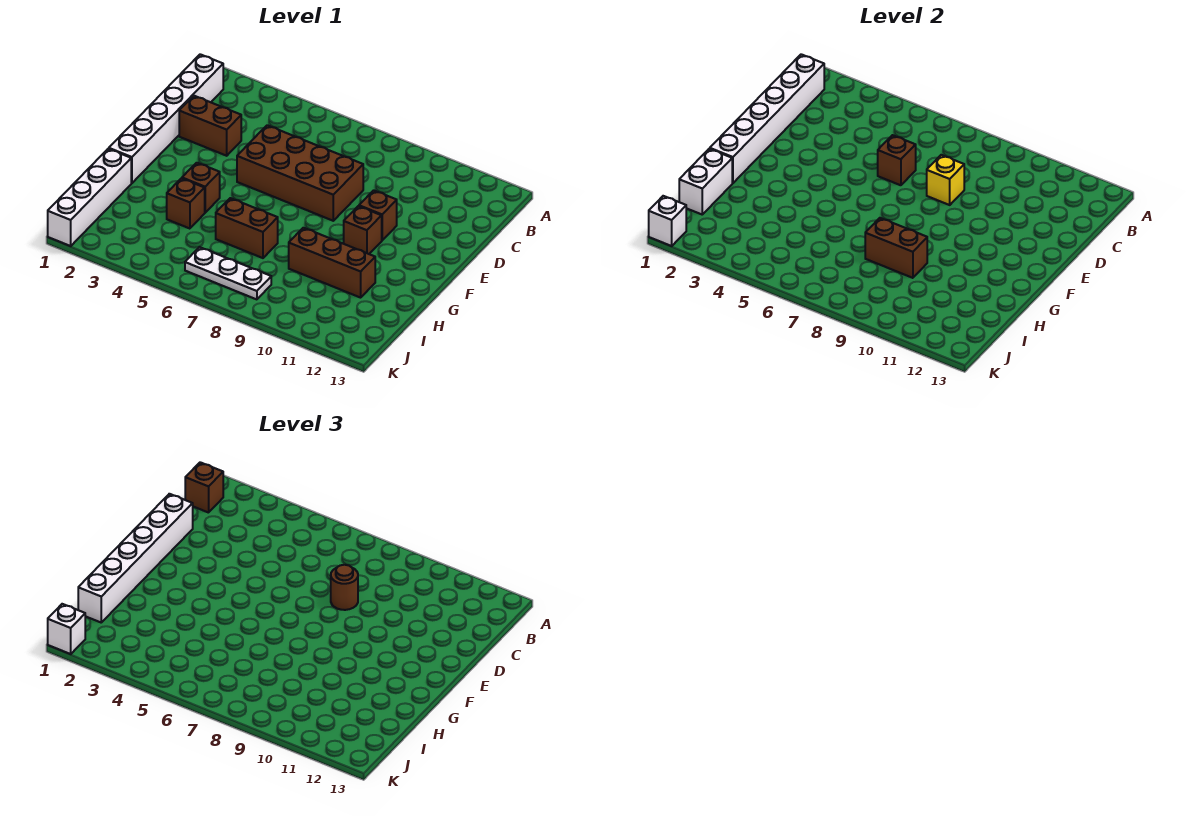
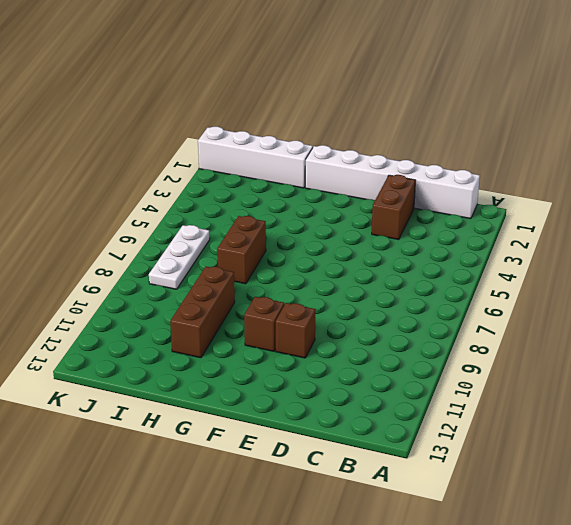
none -> brown brick D5:E8 level 1
none -> brown brick G4 level 1
none -> brown brick H4 level 1

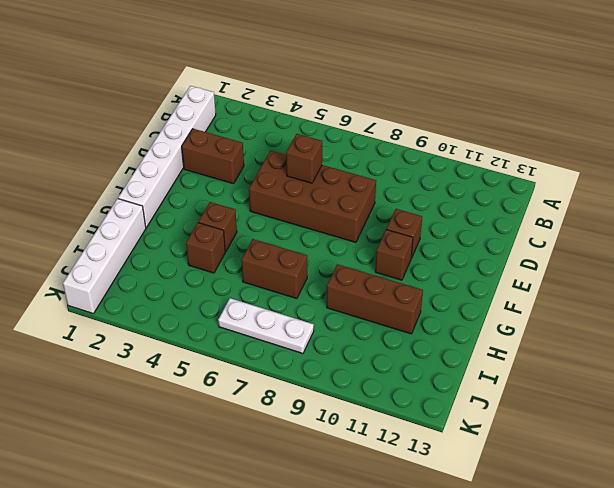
none -> white brick B1:G1 level 2
none -> yellow brick D8 level 2
none -> white brick H1:I1 level 2

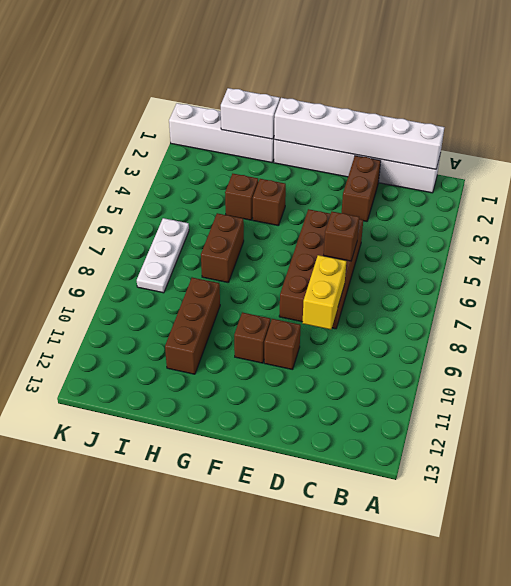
yellow brick D8:D9 level 2 -> yellow brick D8 level 2
none -> brown brick H8:H9 level 2
none -> white brick K1 level 2
none -> brown brick B1 level 3

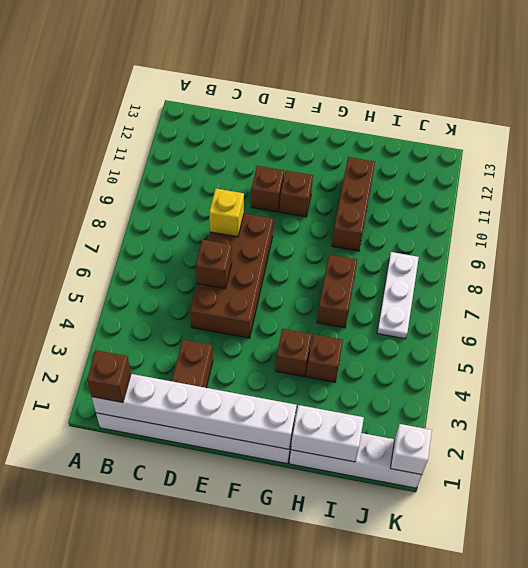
none -> brown brick H8:H9 level 2
none -> white brick D1:I1 level 3
none -> brown round brick D8 level 3

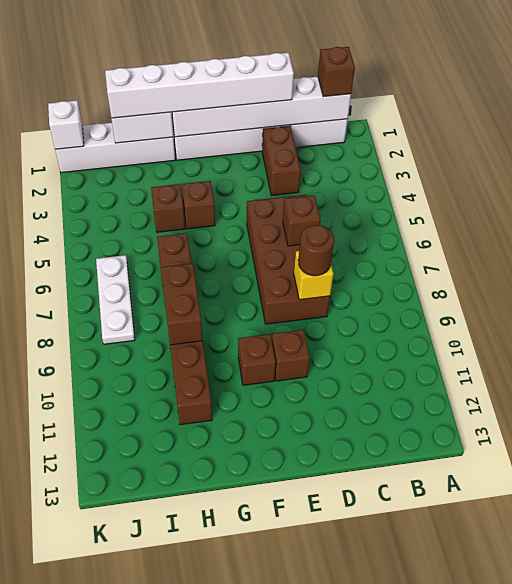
none -> white brick K1 level 3

